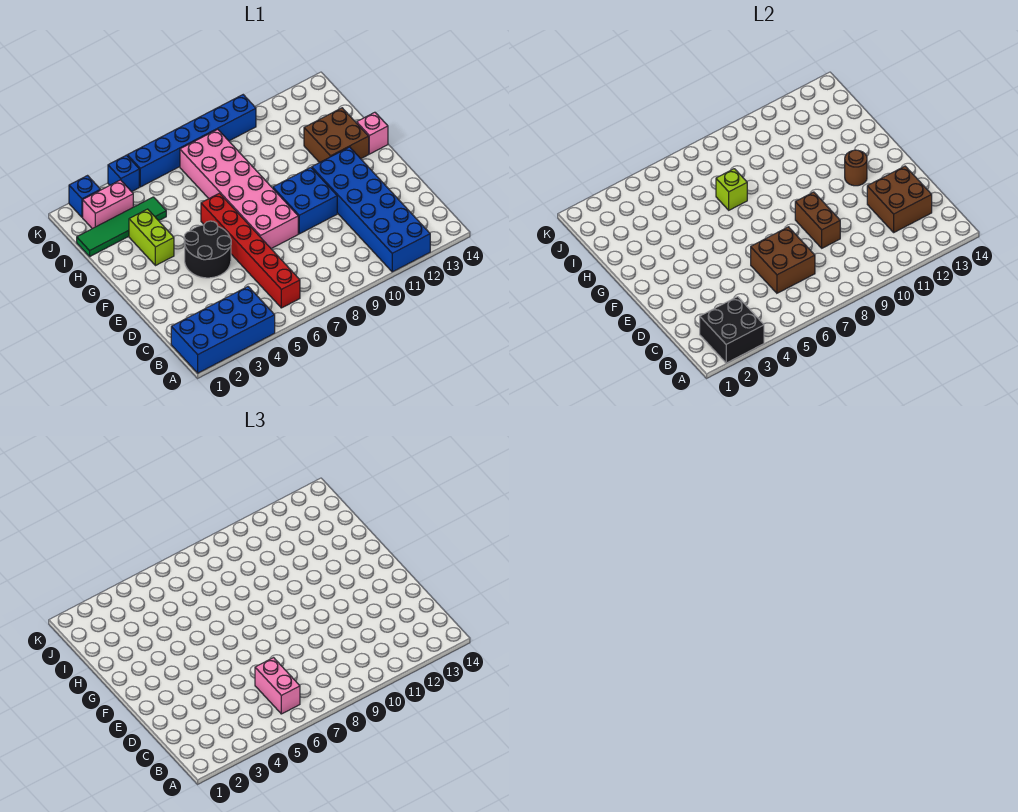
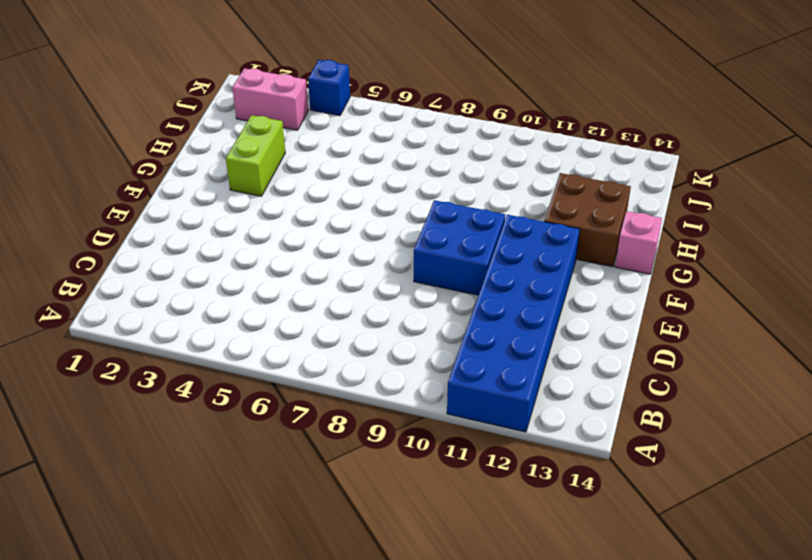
none -> blue brick A1:B4 level 1
none -> red brick B6:G6 level 1
none -> black round brick E4:F5 level 1

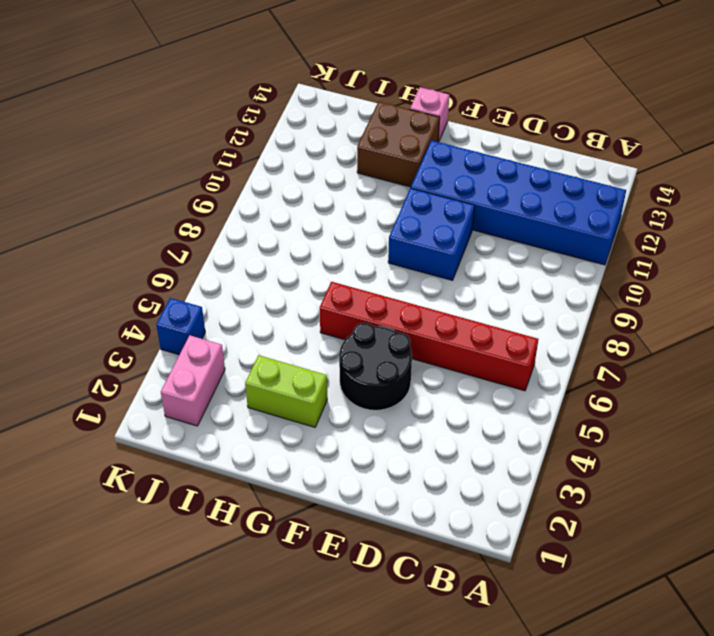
none -> blue brick A1:B4 level 1
none -> pink brick E7:J8 level 1
none -> green tile I1:I4 level 1

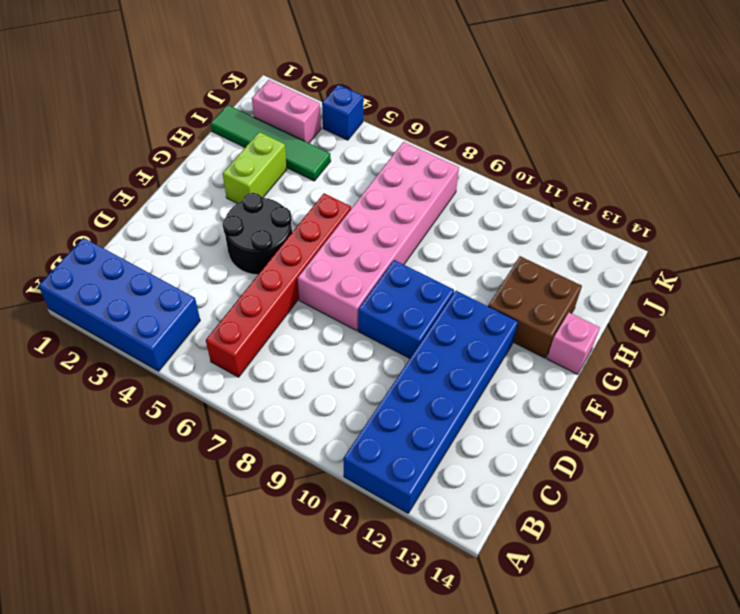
none -> blue brick K2 level 1
none -> blue brick K5:K10 level 1
none -> black brick A2:B3 level 2

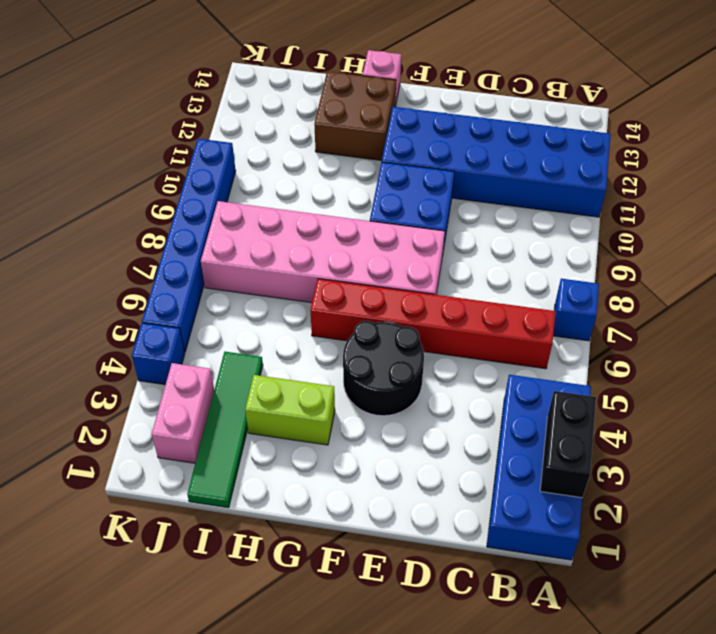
black brick A2:A3 level 2 -> black brick A2:B3 level 2
blue brick A7 level 1 -> blue brick K2 level 1
none -> brown brick C6:D7 level 2
none -> brown brick C12:D13 level 2
none -> brown brick D9:E9 level 2

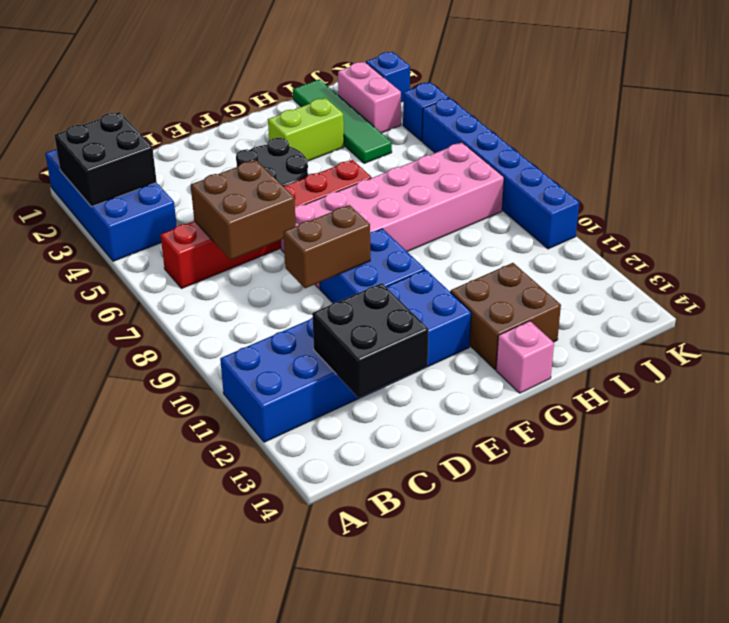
black brick C12:D13 level 2 -> brown brick C12:D13 level 2
none -> brown round brick F12 level 2
none -> lime brick H7 level 2
none -> pink brick B6:C6 level 3

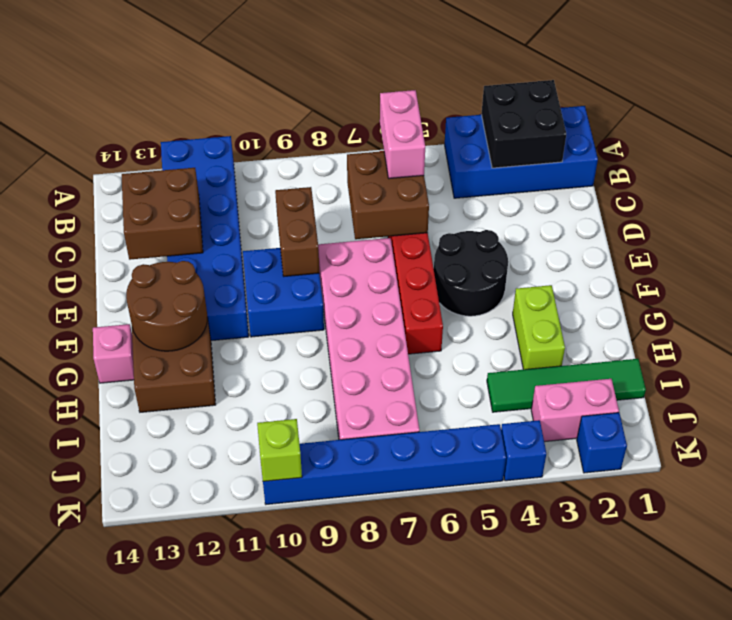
brown round brick F12:G13 level 2 -> brown round brick F12 level 2
lime brick K10 level 2 -> lime brick H7 level 2

